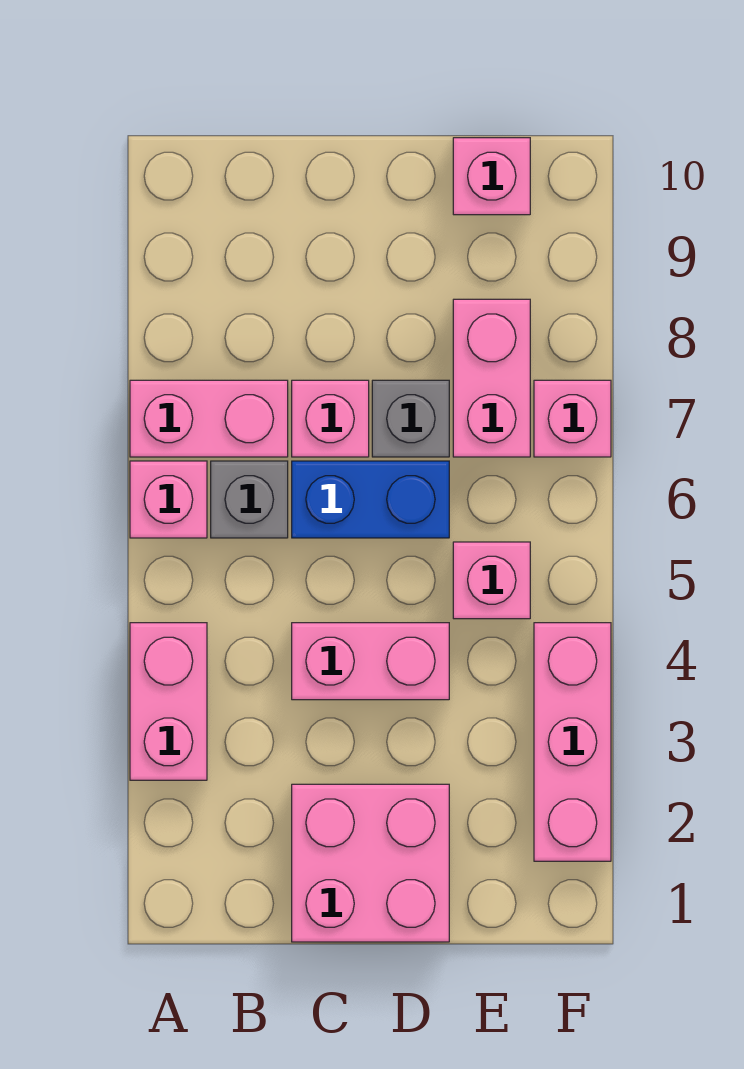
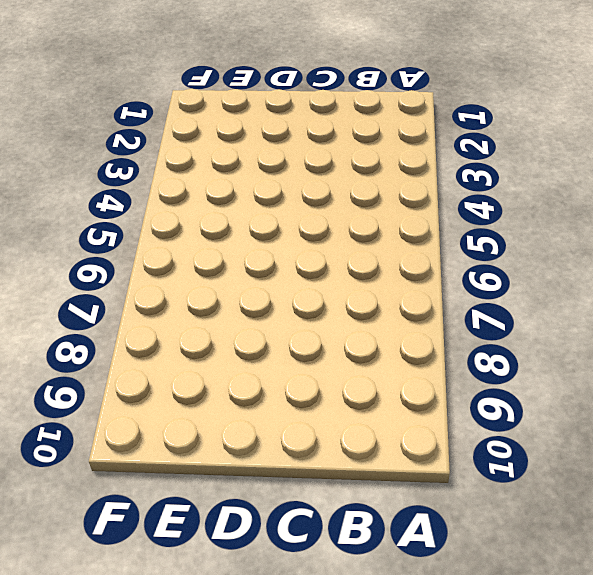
none -> pink brick A3:A4 level 1
none -> pink brick A6 level 1
none -> pink brick A7:B7 level 1

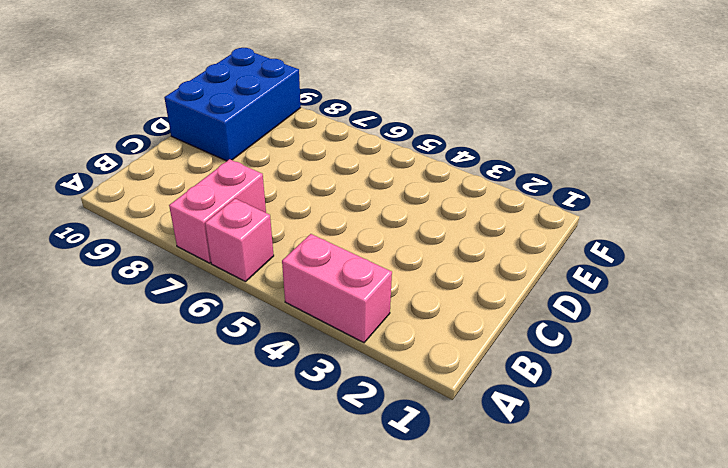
blue brick D9:F10 level 1 -> pink brick E10 level 1
none -> grey brick B6 level 1
none -> pink brick C1:D2 level 1
none -> pink brick C4:D4 level 1

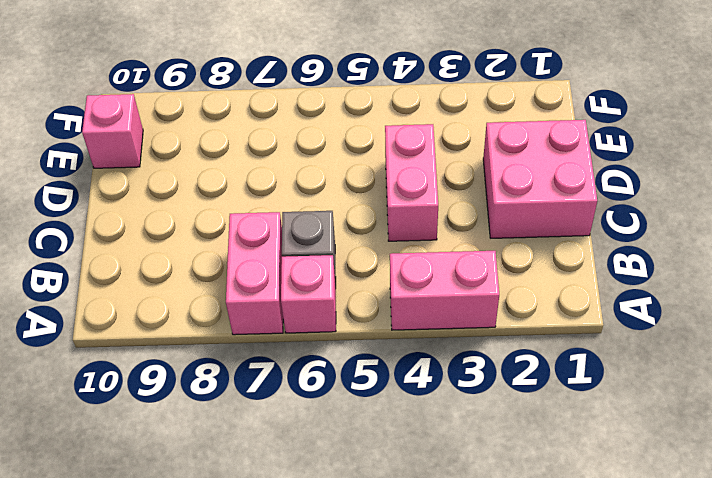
none -> blue brick C6:D6 level 1
none -> pink brick C7 level 1
none -> grey brick D7 level 1

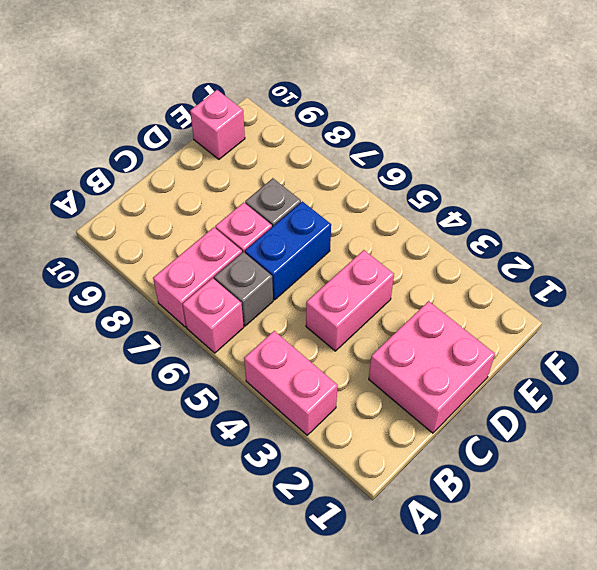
none -> pink brick E5 level 1
none -> pink brick E7:E8 level 1
none -> pink brick F2:F4 level 1

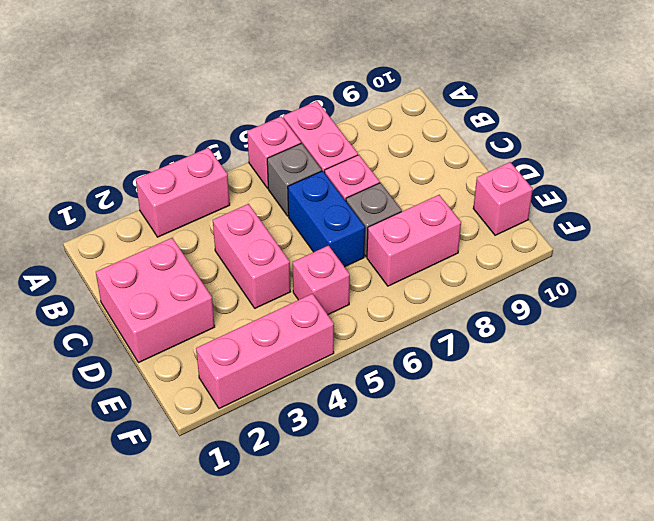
none -> pink brick F7 level 1

